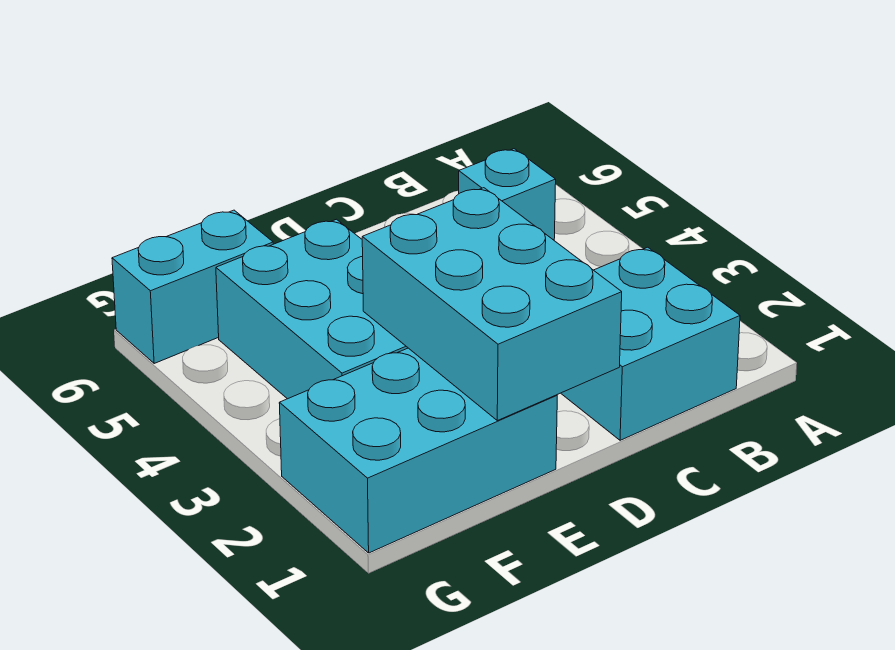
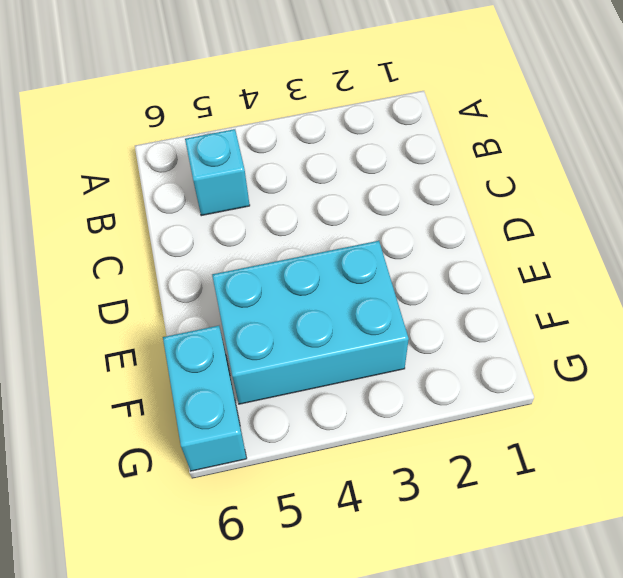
none -> cyan brick B1:C2 level 1
none -> cyan brick E1:G2 level 1

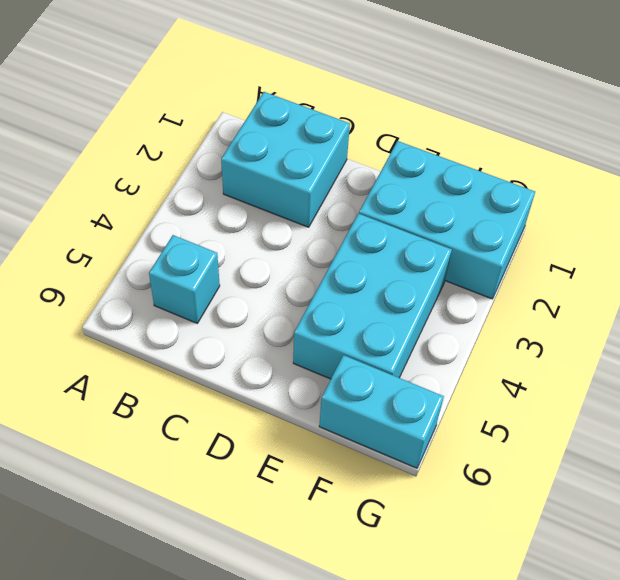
none -> cyan brick D1:E3 level 2

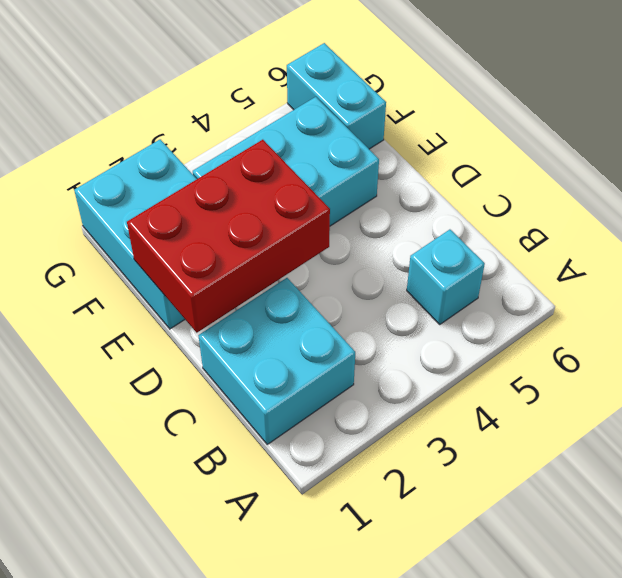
red brick D1:E3 level 2 -> cyan brick D1:E3 level 2

